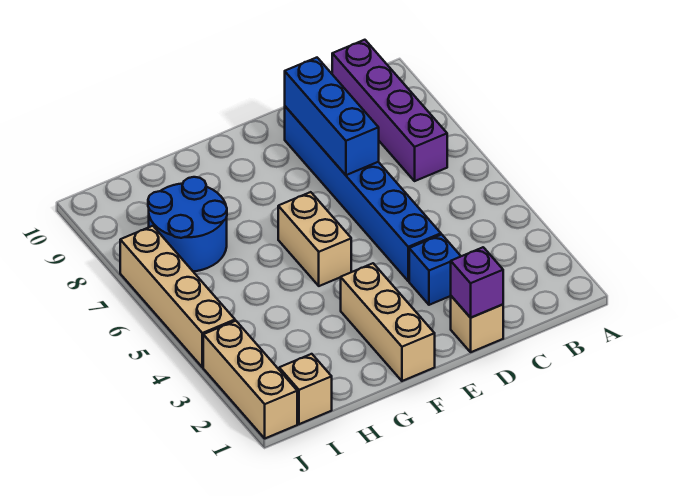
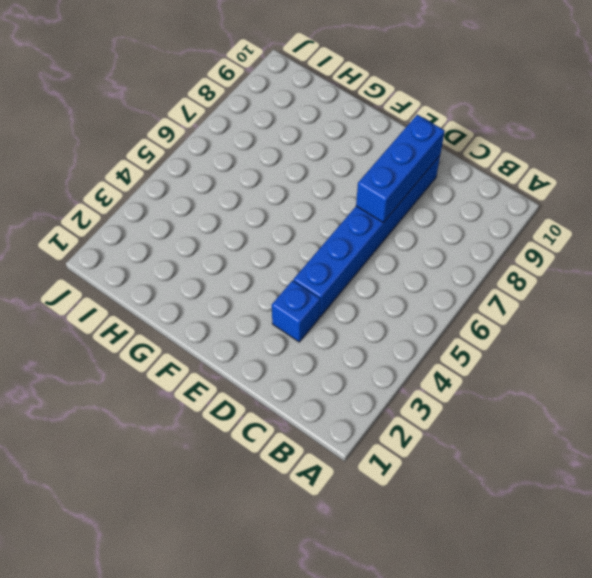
none -> purple brick B7:B10 level 1
none -> tan brick D1 level 1
none -> tan brick F1:F3 level 1

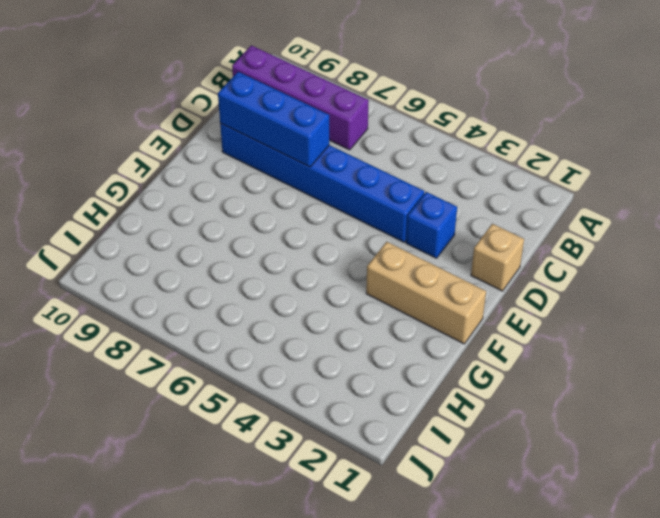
none -> tan brick F5:F6 level 1
none -> blue round brick H7:I8 level 1
none -> tan brick I1 level 1

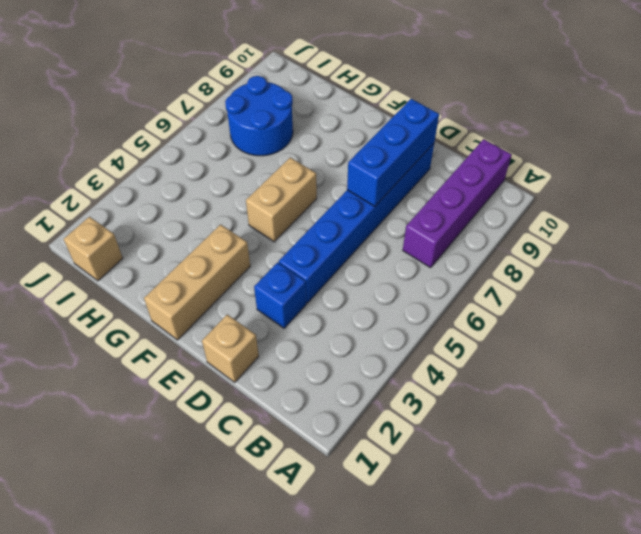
none -> tan brick J1:J3 level 1
none -> tan brick J4:J7 level 1
none -> purple brick D1 level 2

